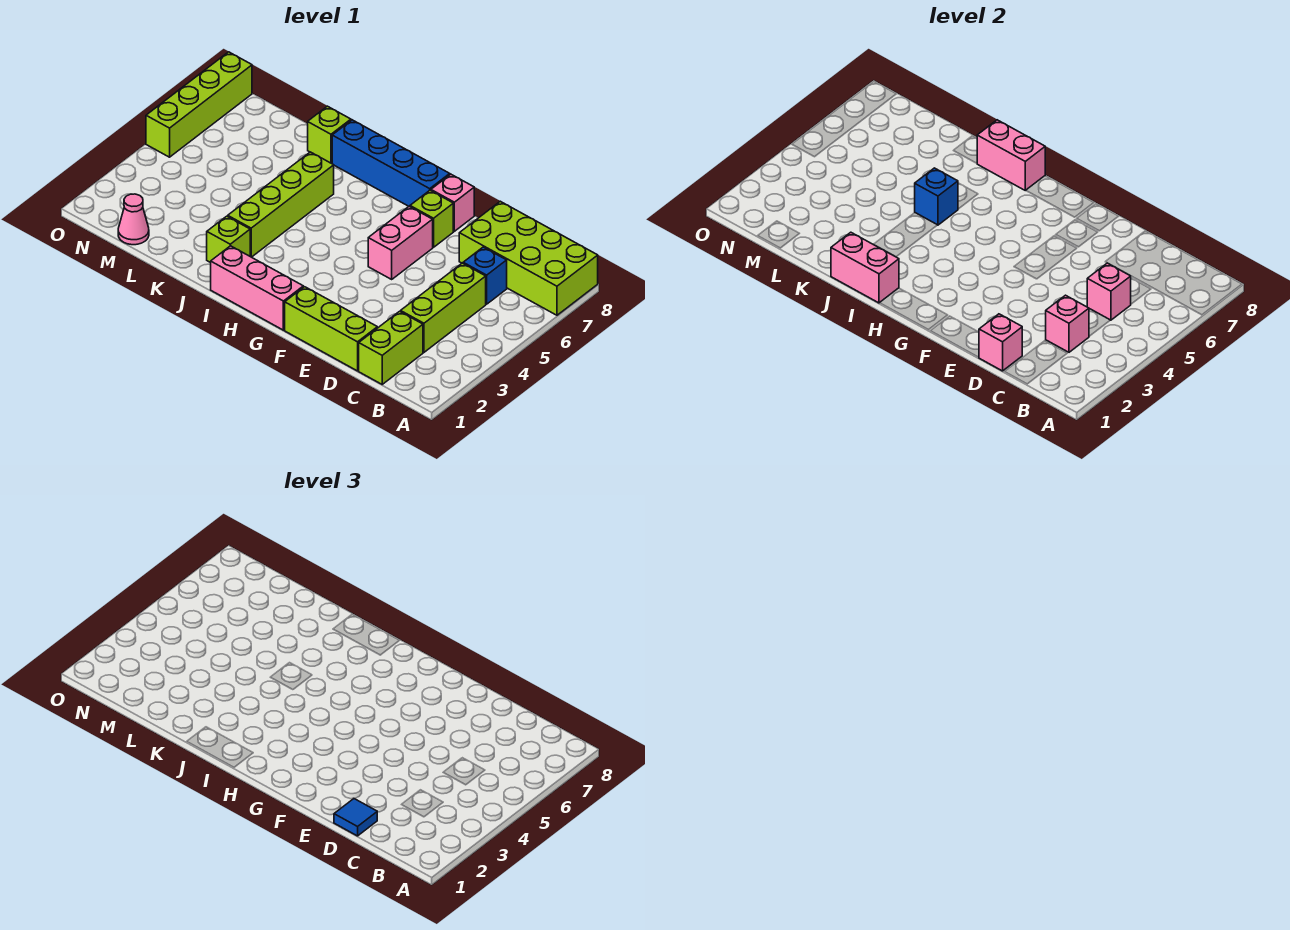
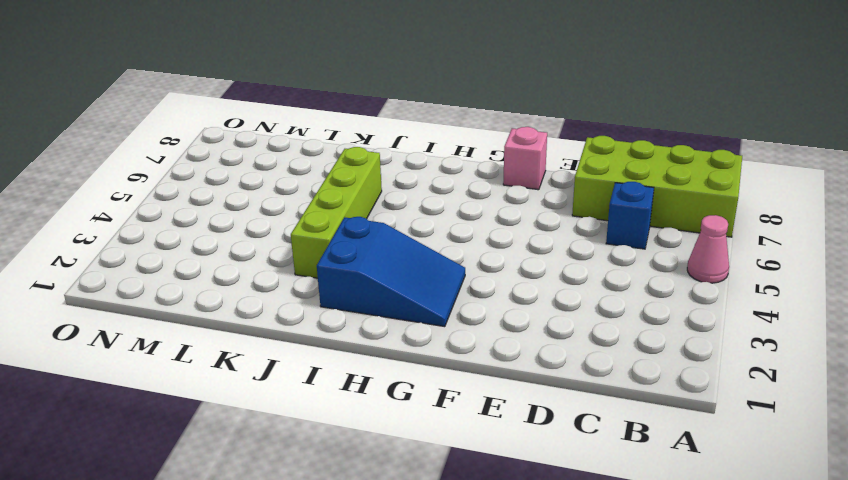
pink cone A5 level 1 -> pink cone M1 level 1
blue slope G2:I3 level 1 top I -> none
none -> lime brick C1:C2 level 1
none -> lime brick C3:C5 level 1
none -> lime brick D1:F1 level 1

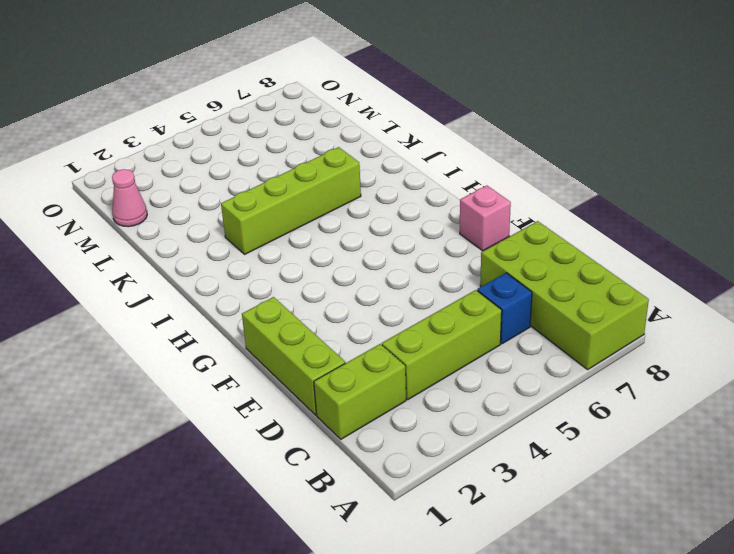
none -> pink brick F5:F6 level 1
none -> lime brick F7 level 1
none -> pink brick G1:I1 level 1

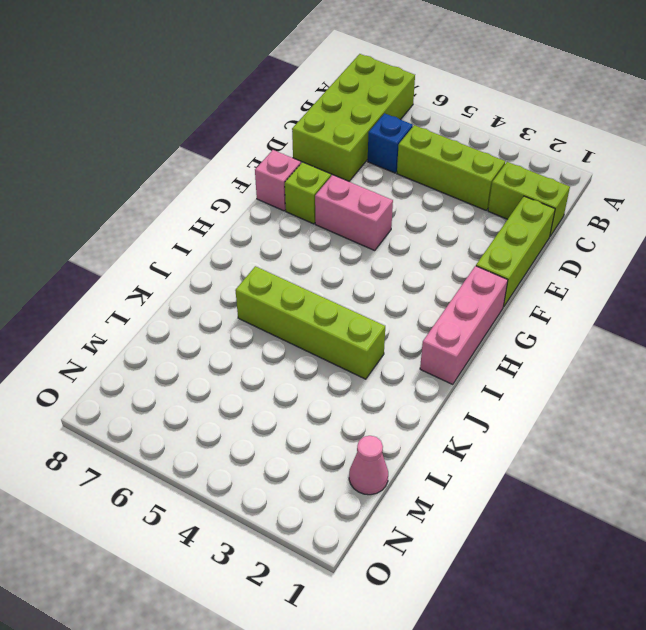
none -> blue brick G8:J8 level 1
none -> lime brick J2 level 1
none -> lime brick K8 level 1

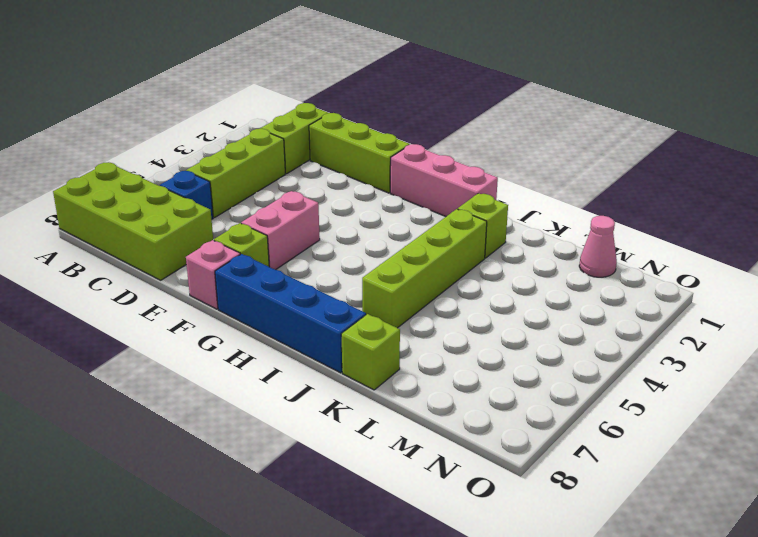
none -> lime brick O5:O8 level 1
none -> pink brick C3 level 2
none -> pink brick C5 level 2

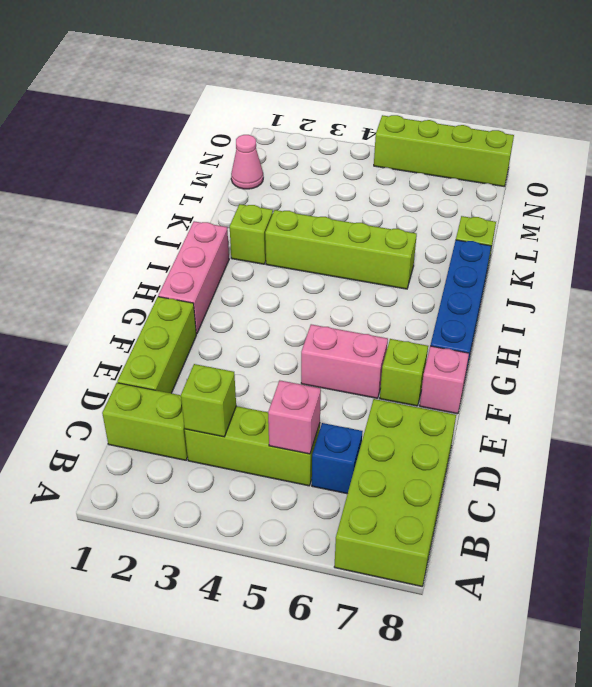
lime brick C3 level 2 -> pink brick C3 level 2
none -> pink brick D1 level 2
none -> pink brick I1:J1 level 2
none -> pink brick I8:J8 level 2

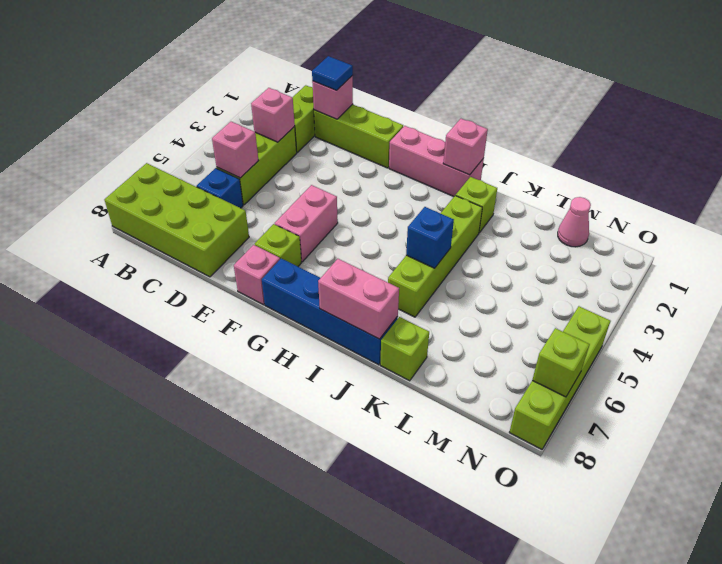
pink brick I1 level 2 -> pink brick I1:J1 level 2
lime brick O7 level 2 -> none

